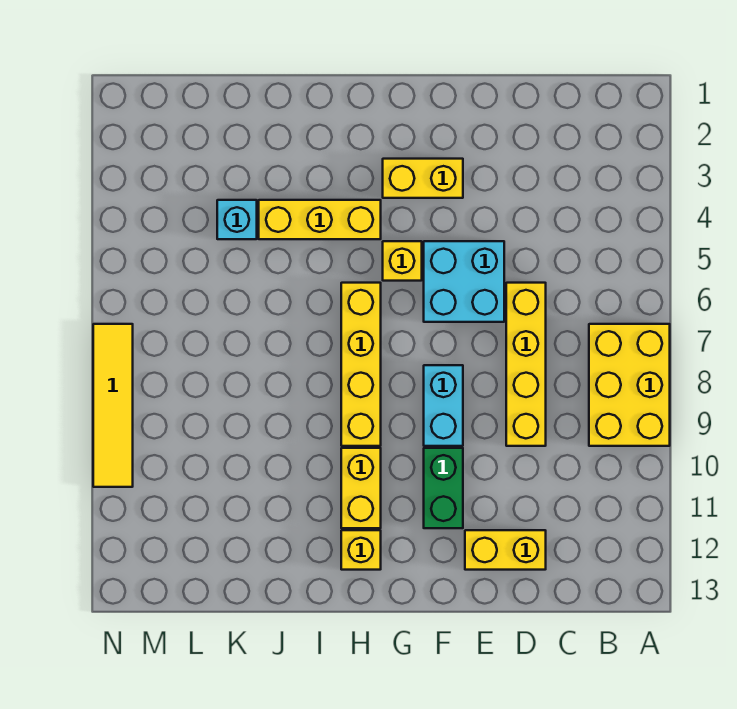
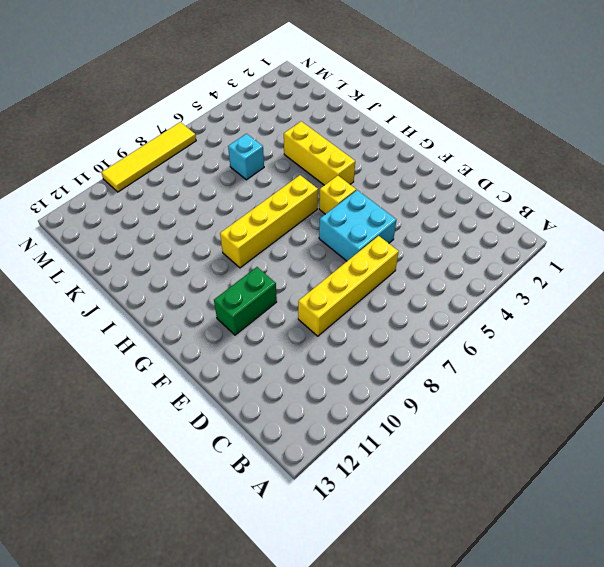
cyan brick K6 level 1 -> cyan brick K4 level 1
none -> yellow brick A7:B9 level 1
none -> yellow brick D12:E12 level 1
none -> yellow brick F3:G3 level 1

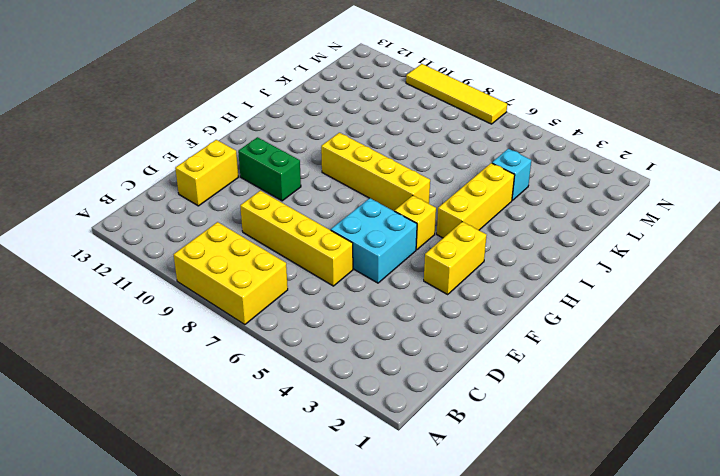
none -> cyan brick F8:F9 level 1
none -> yellow brick H10:H11 level 1
none -> yellow brick H12 level 1

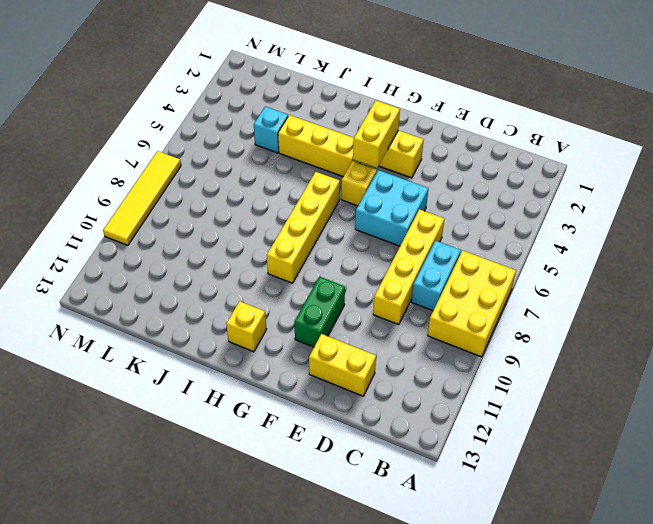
cyan brick C7:C8 level 1 -> cyan brick F8:F9 level 1
yellow brick G3:G4 level 2 -> yellow brick H10:H11 level 1

